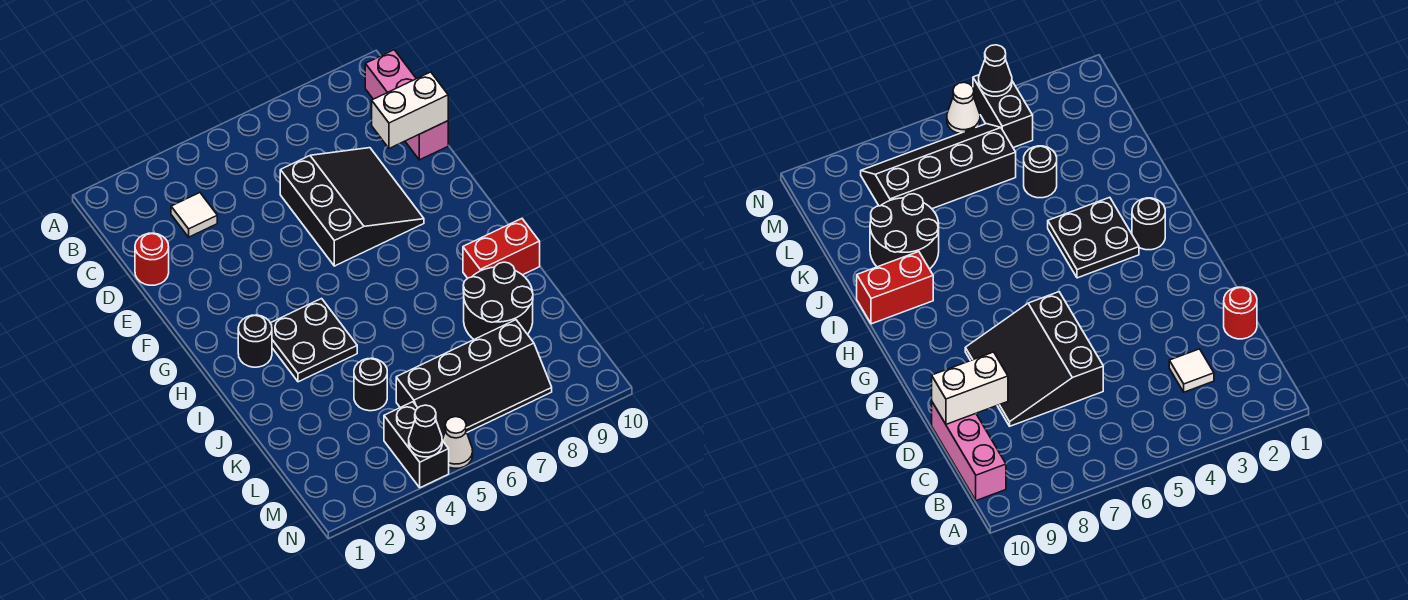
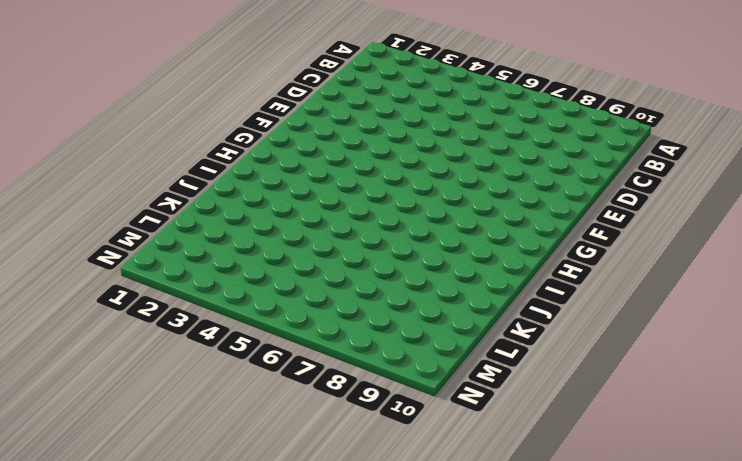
none -> pink brick B10:D10 level 1
none -> white tile C3 level 1
none -> red round brick D1 level 1

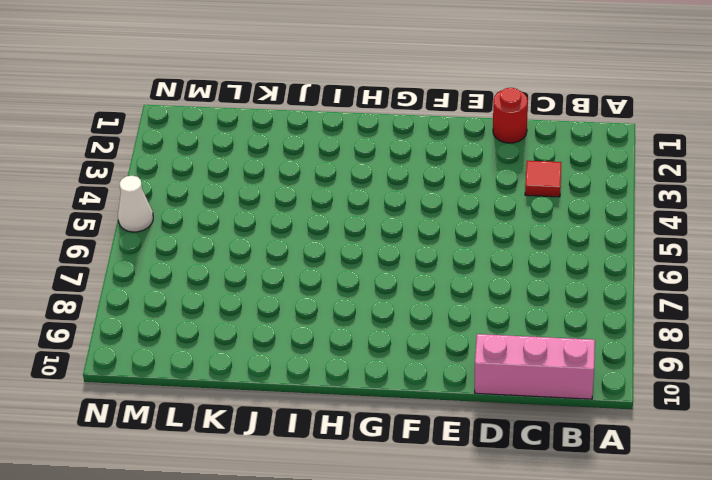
red tile C3 level 1 -> white tile C3 level 1
none -> black slope D6:F8 level 1 top 6
none -> black round brick H2 level 1
none -> black plate H3:I4 level 1

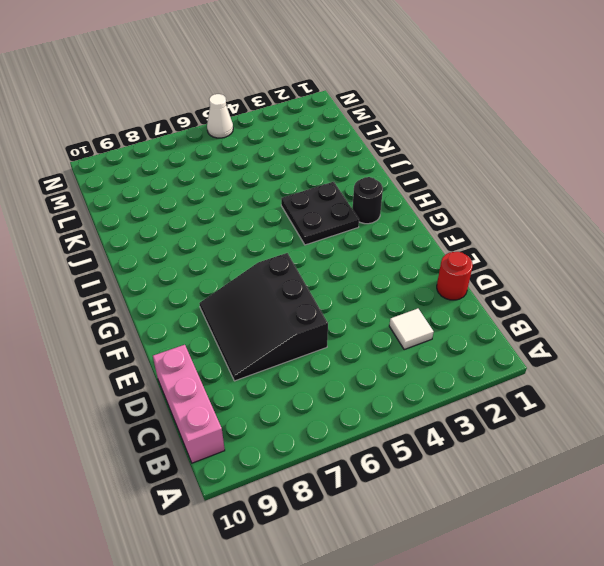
none -> red brick I9:I10 level 1
none -> black round brick J8:K9 level 1
none -> black round brick K4 level 1

